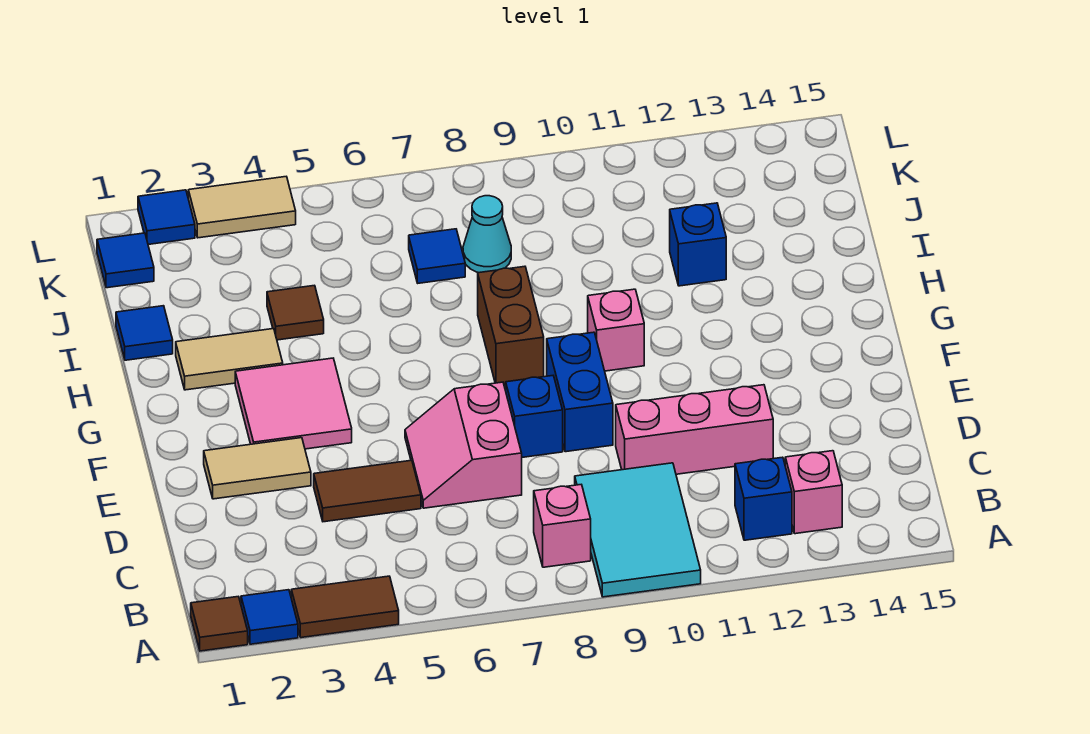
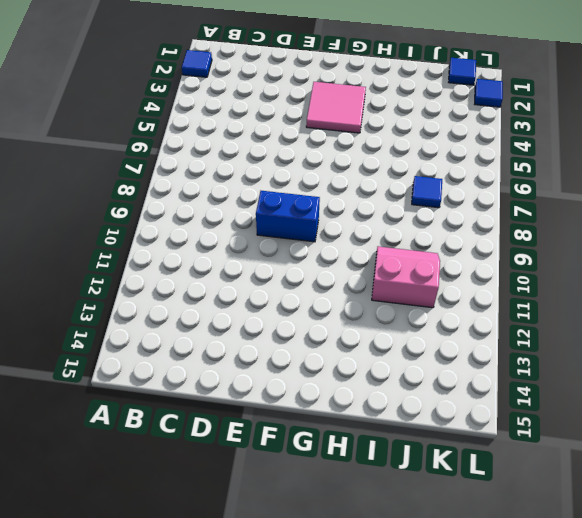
pink slope I10:J11 level 1 top 11 -> pink slope D6:E7 level 1 top 7
none -> brown tile A1 level 1
none -> brown tile A3:A4 level 1
none -> cyan tile A9:C10 level 1

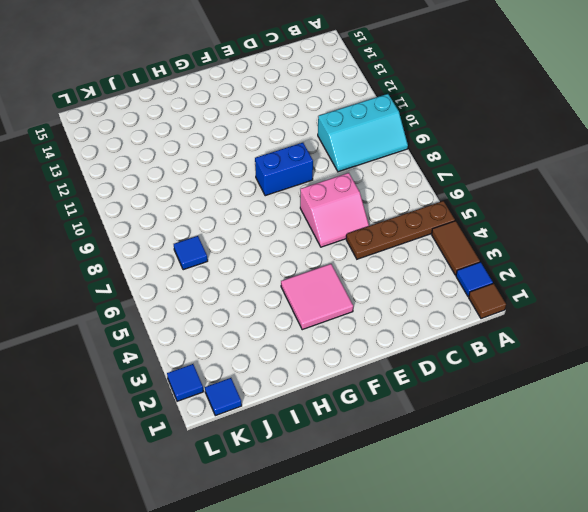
brown plate A5:D5 level 1 -> brown tile D4:D5 level 1
cyan slope A9:C10 level 1 top 10 -> cyan tile A9:C10 level 1
none -> pink brick B8 level 1
none -> blue brick B12 level 1
none -> pink brick B13 level 1

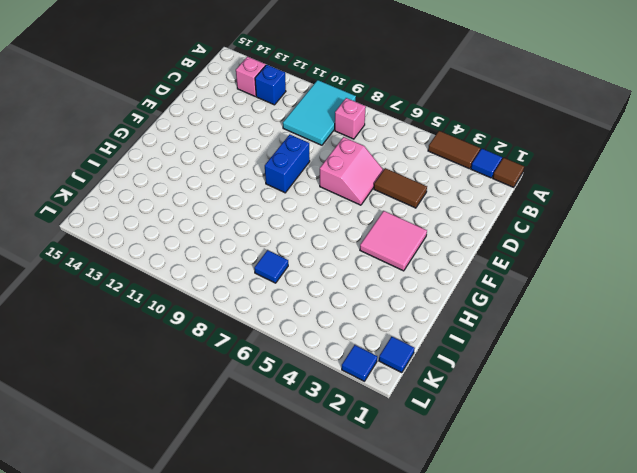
none -> pink brick D10:D12 level 1
none -> tan tile E2:E3 level 1
none -> blue brick E8 level 1

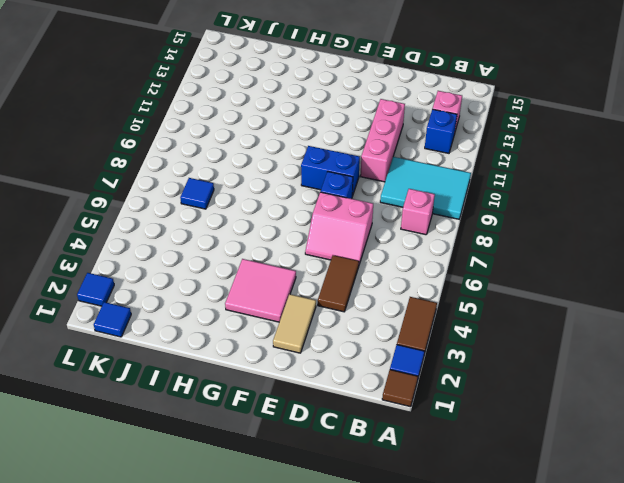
none -> brown brick G8:H8 level 1
none -> pink brick G10 level 1
none -> tan tile H2:H3 level 1

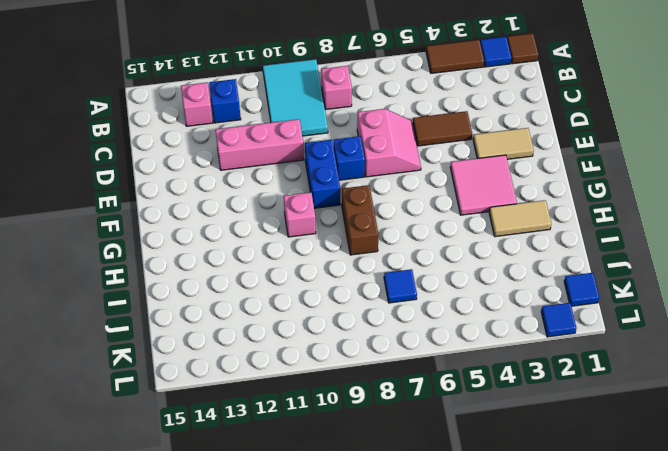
none -> blue tile I1 level 1
none -> brown tile I4 level 1
none -> blue brick I12 level 1

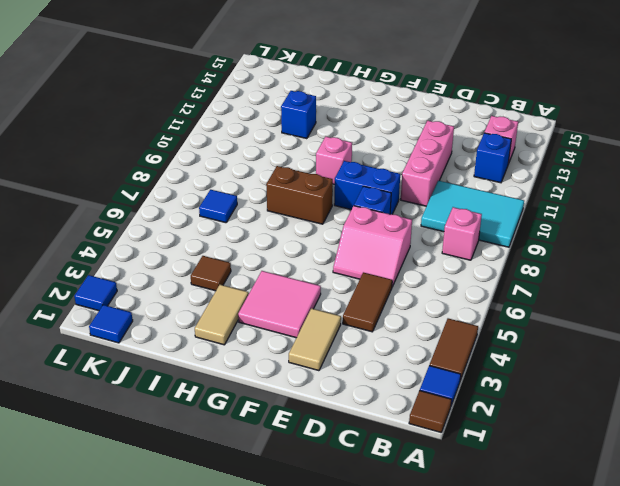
none -> blue tile I1 level 1
none -> cyan cone J8 level 1
none -> tan tile L3:L4 level 1

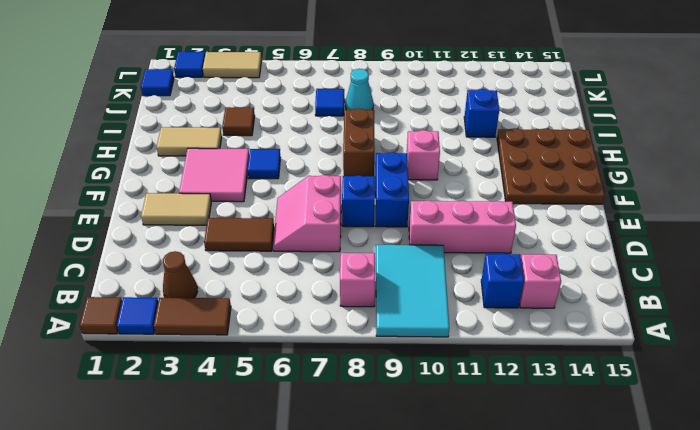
brown cone B3 level 1 -> none
brown plate F13:H15 level 1 -> none
blue tile G5 level 1 -> blue tile I1 level 1

